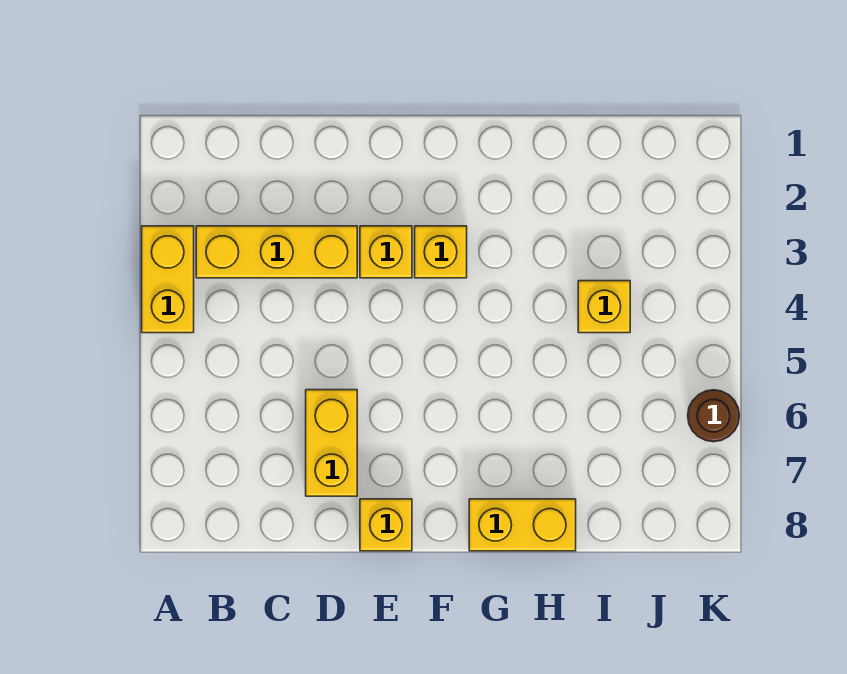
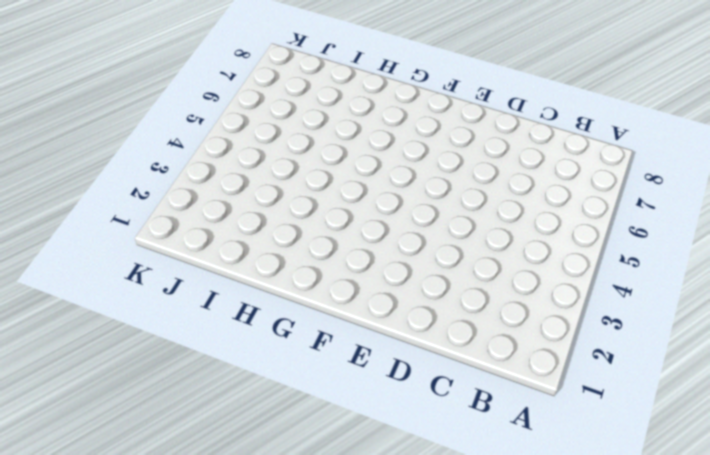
none -> yellow brick A3:A4 level 1
none -> yellow brick B3:D3 level 1

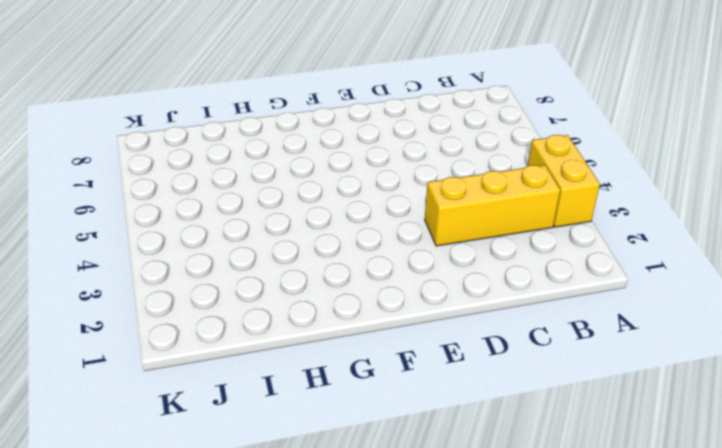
none -> yellow brick D6:D7 level 1
none -> yellow brick E3 level 1

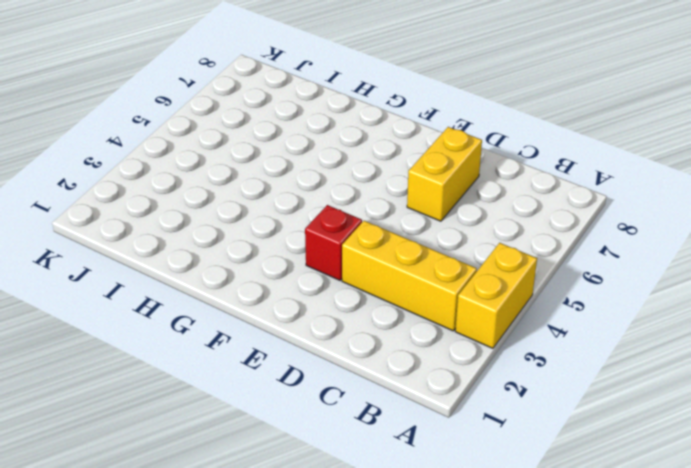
red brick E3 level 1 -> yellow brick E3 level 1
none -> yellow brick E8 level 1
none -> yellow brick F3 level 1

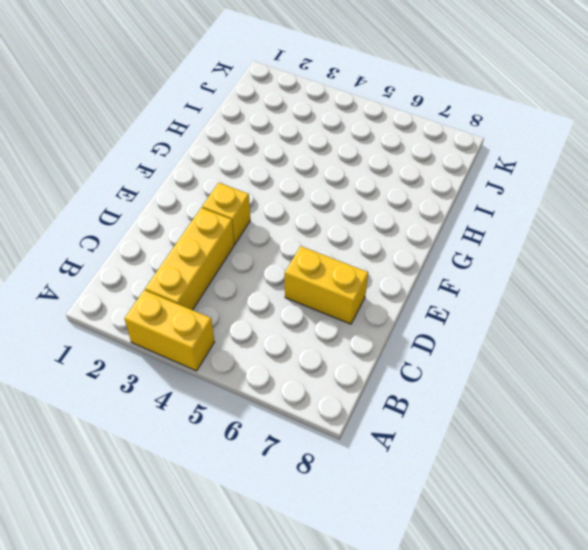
none -> yellow brick E8 level 1
none -> yellow brick F3 level 1

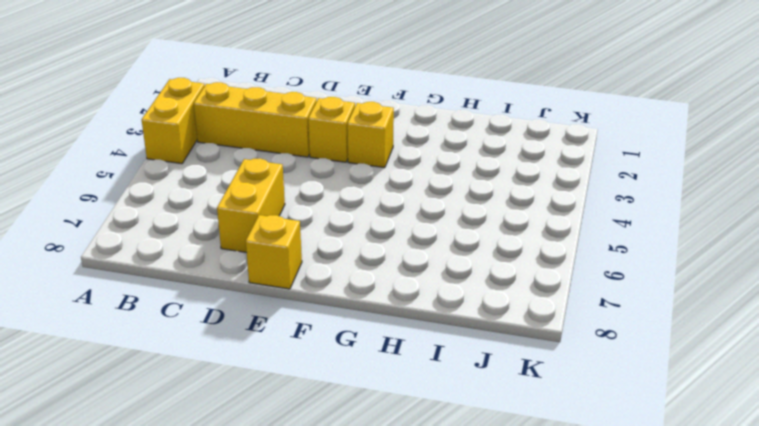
none -> yellow brick G8:H8 level 1
none -> yellow brick I4 level 1

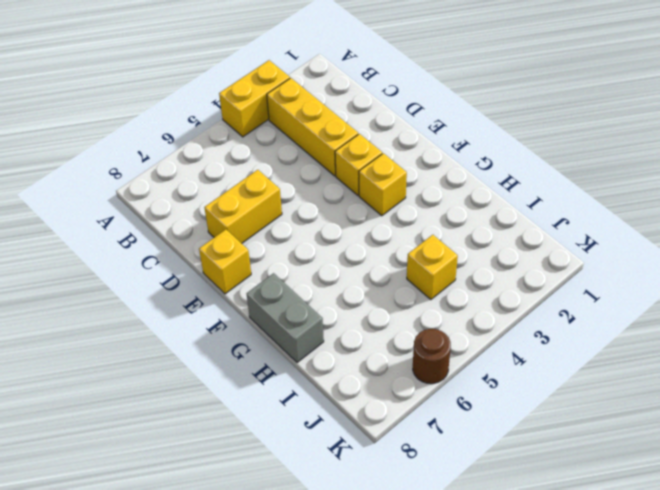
grey brick G8:H8 level 1 -> yellow brick G8:H8 level 1

